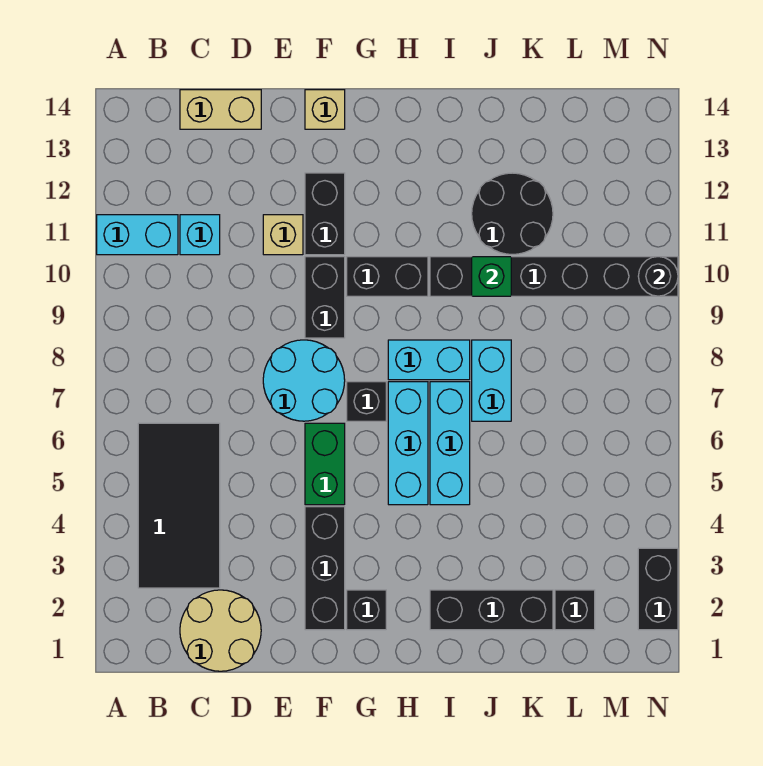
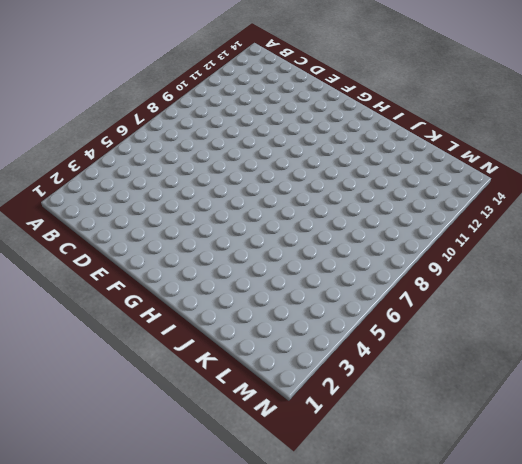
none -> cyan brick A11:B11 level 1
none -> black tile B3:C6 level 1
none -> tan round brick C1:D2 level 1

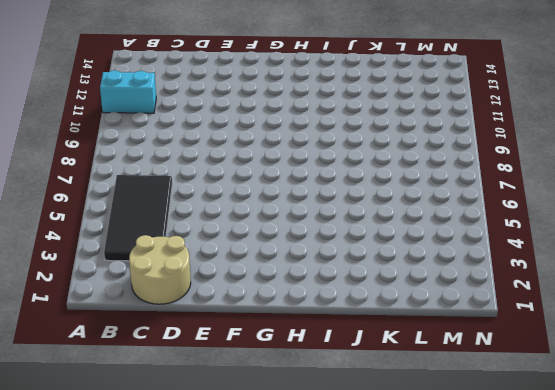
none -> cyan brick C11 level 1
none -> tan brick C14:D14 level 1
none -> cyan round brick E7:F8 level 1

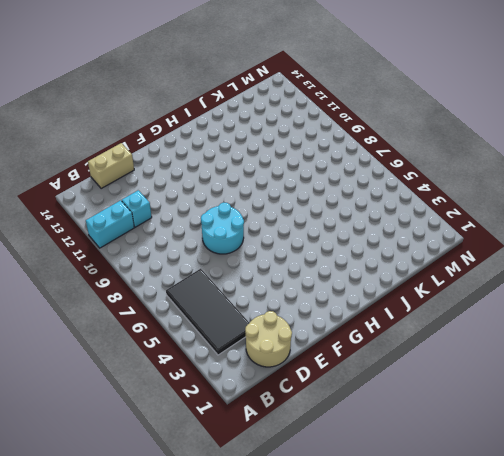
none -> tan brick E11 level 1
none -> black brick F2:F4 level 1
none -> green brick F5:F6 level 1

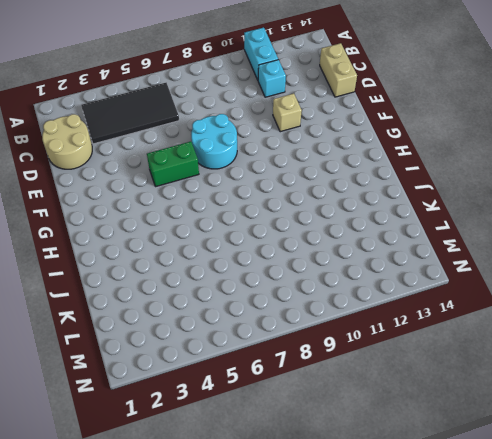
none -> black brick F2:F4 level 1
none -> black brick F9:F10 level 1
none -> black brick F11:F12 level 1

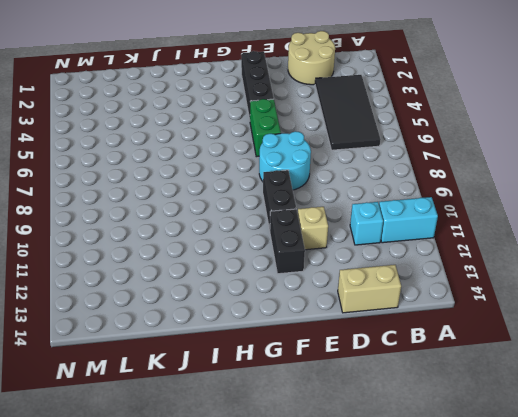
none -> tan brick F14 level 1
none -> black brick G2 level 1
none -> black brick G7 level 1

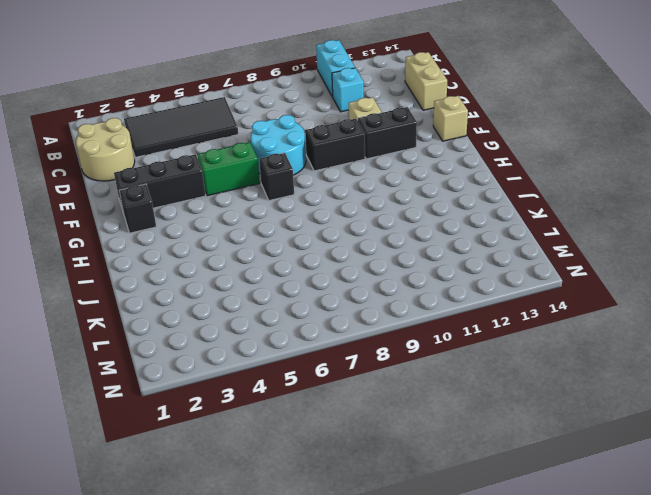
none -> black brick G10:H10 level 1
none -> cyan brick H5:H7 level 1
none -> cyan brick H8:I8 level 1

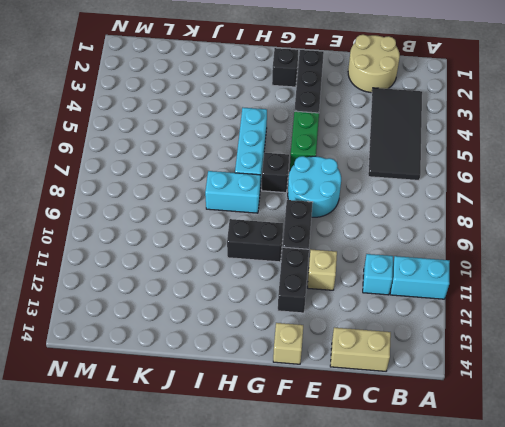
none -> black brick I2:K2 level 1
none -> cyan brick I5:I7 level 1
none -> black brick I10:N10 level 1

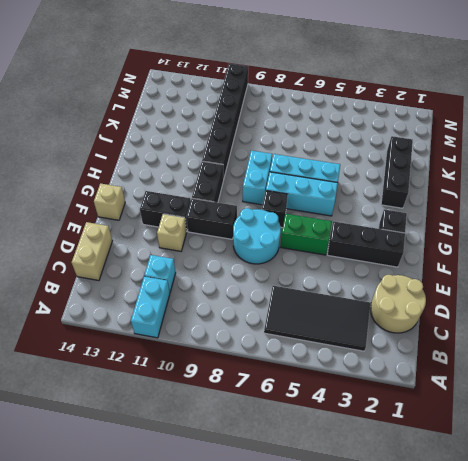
none -> cyan brick J7:J8 level 1
none -> black round brick J11:K12 level 1
none -> black brick L2 level 1

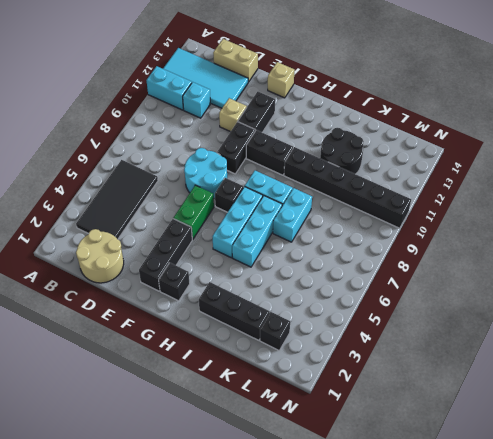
cyan tile A12:D13 level 1 -> none
none -> black brick N2:N3 level 1
none -> green brick J10 level 2
none -> black round brick N10 level 2

